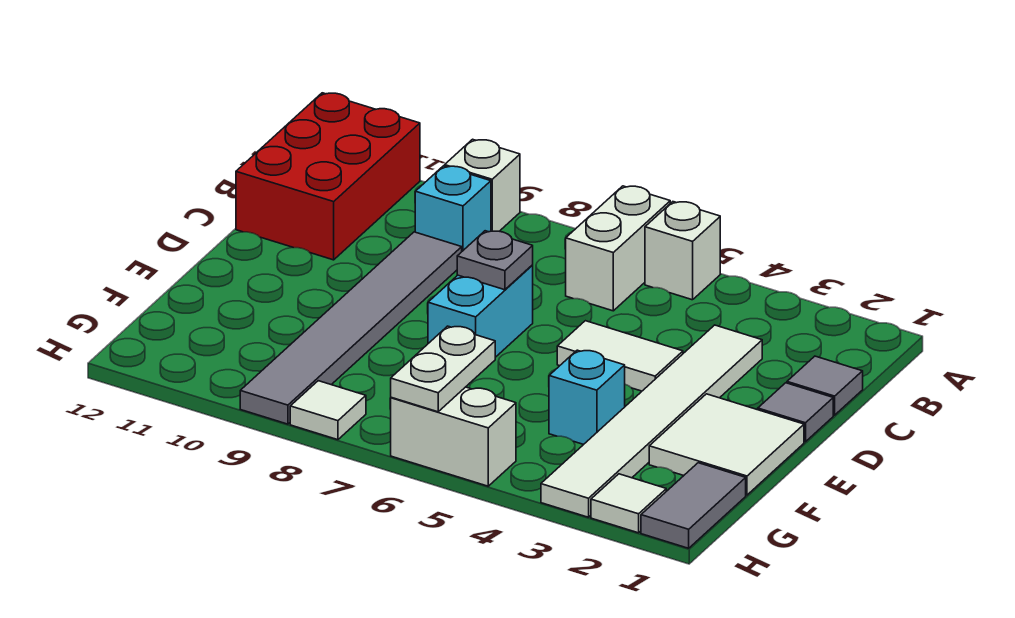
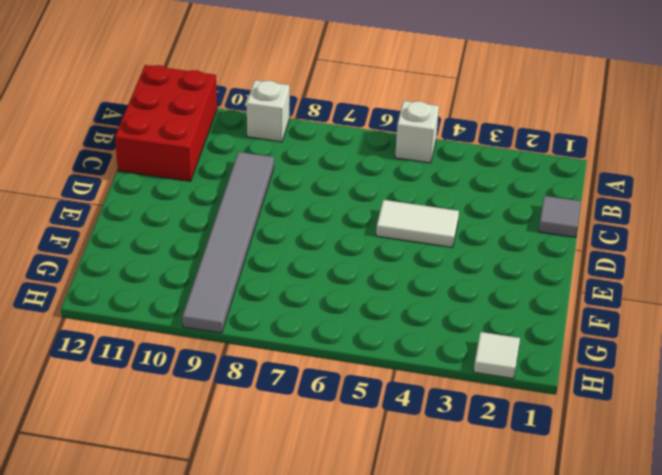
none -> white brick A6:B6 level 1
none -> cyan brick B9 level 1
none -> white tile C3:H3 level 1

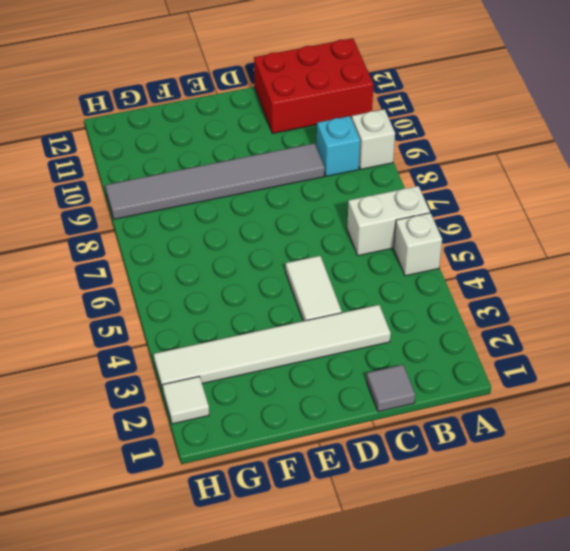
none -> grey tile D1 level 1
none -> cyan brick D7:E7 level 1
none -> white tile E1:F2 level 1

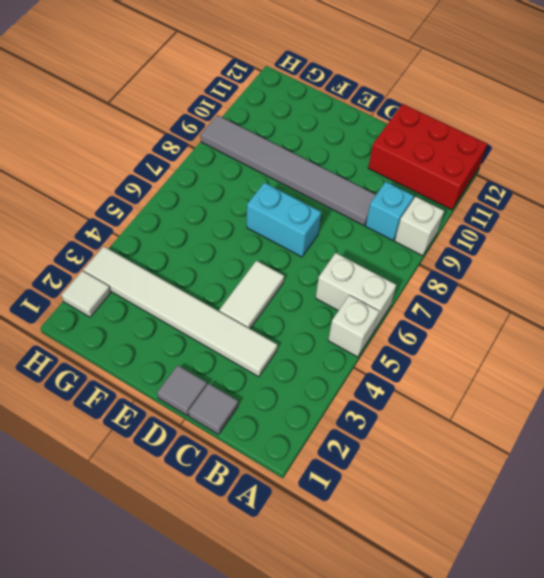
none -> white tile E1:F2 level 1
none -> cyan brick F4 level 1
none -> grey tile G1:H1 level 1

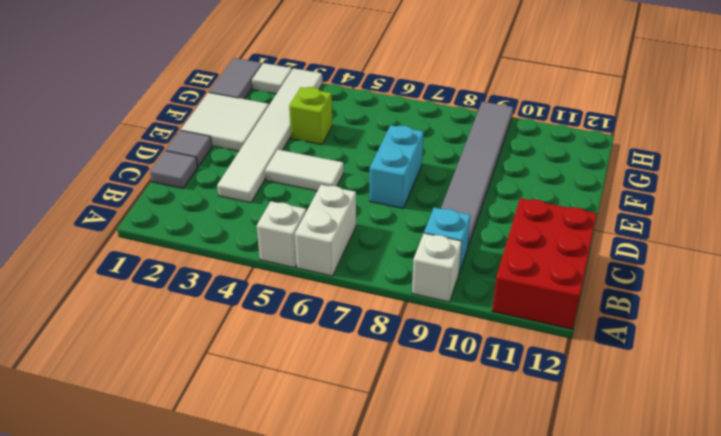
lime brick F4 level 1 -> cyan brick F4 level 1
none -> white brick H5:H6 level 1
none -> white tile H8 level 1
none -> grey plate D7 level 2

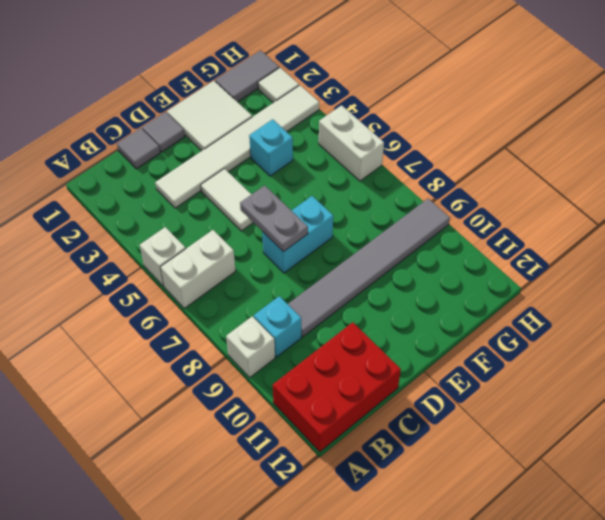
grey plate D6:D7 level 2 -> grey plate D7 level 2
none -> white tile H8 level 1
none -> white plate G6:H6 level 2

